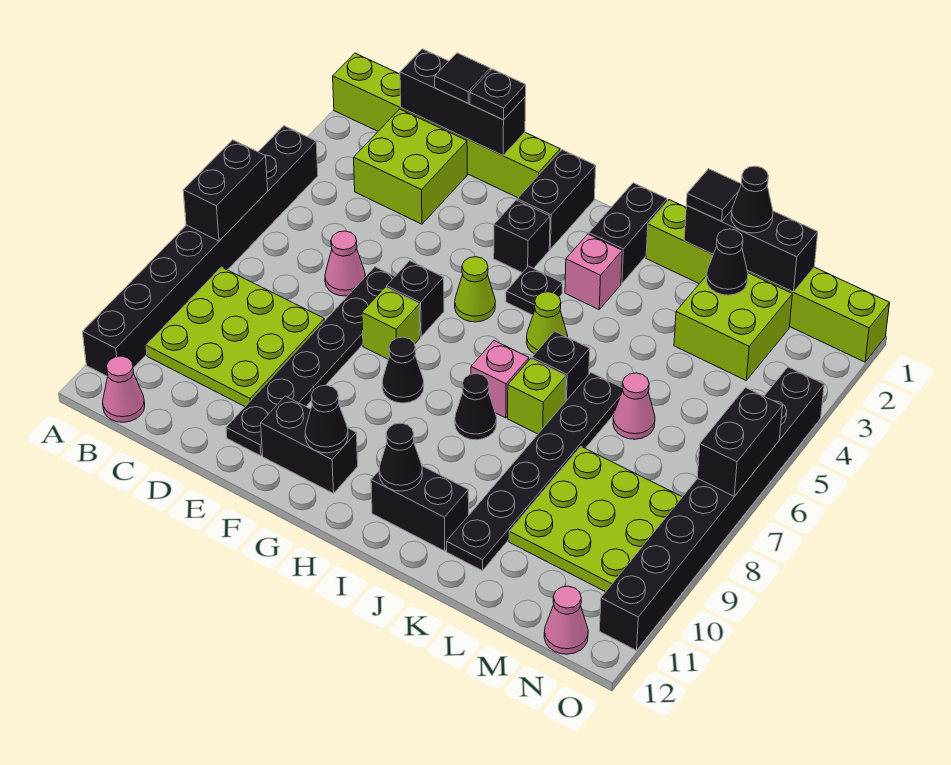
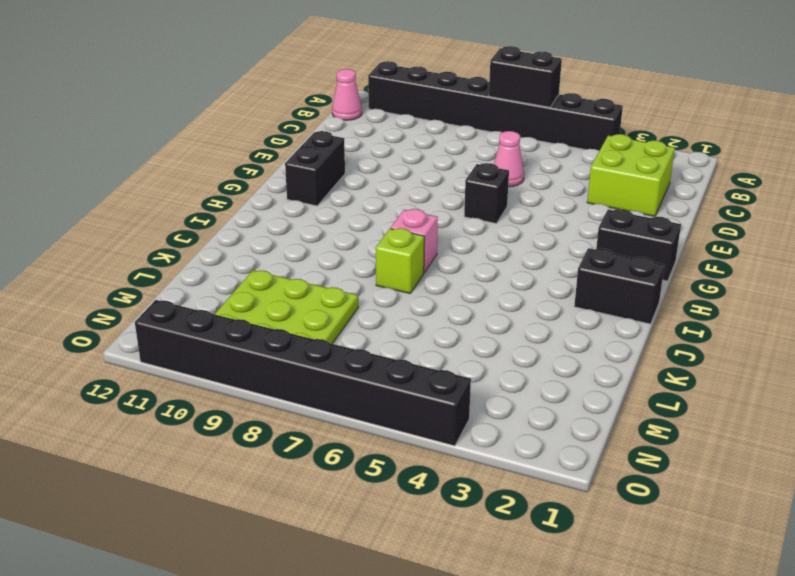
none -> lime brick A1:F1 level 1
none -> lime plate B8:D10 level 1
none -> black plate E6:E11 level 1
none -> lime brick F7 level 1

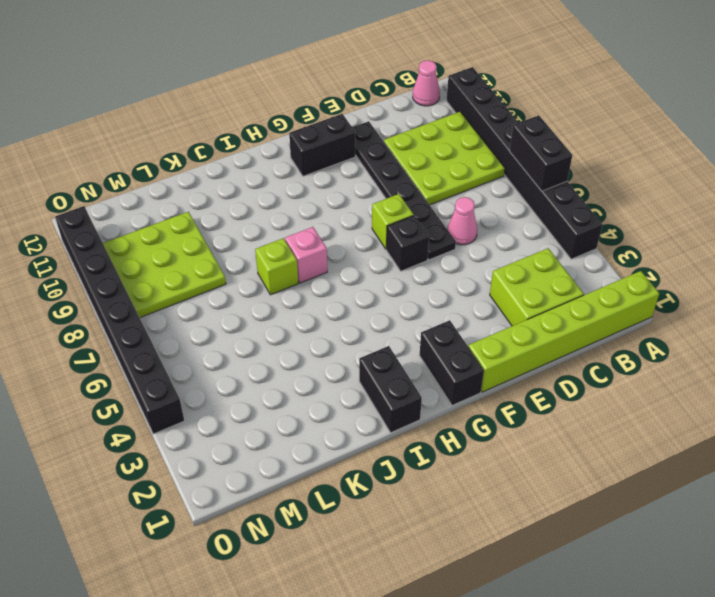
none -> black brick G3 level 1
none -> lime cone G5 level 1
none -> black cone G8 level 1
none -> black plate H4 level 1

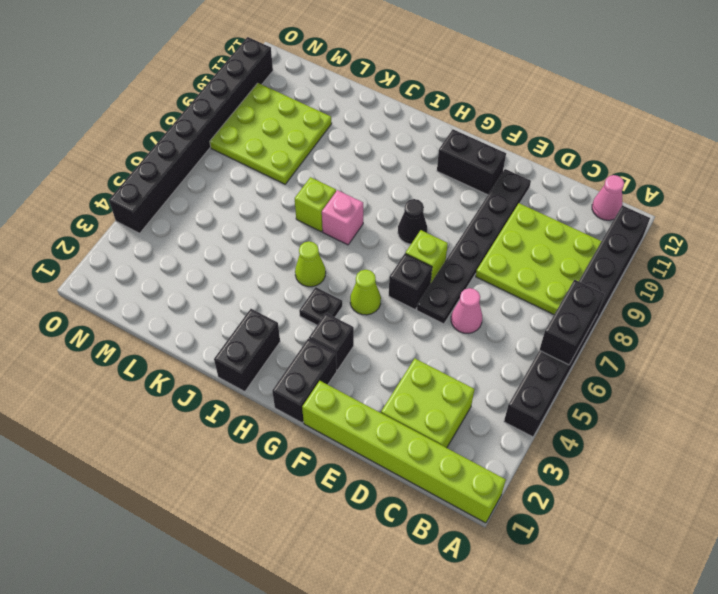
none -> pink brick I3 level 1
none -> black cone I8 level 1
none -> black brick I11:J11 level 1
none -> lime brick J1:O1 level 1

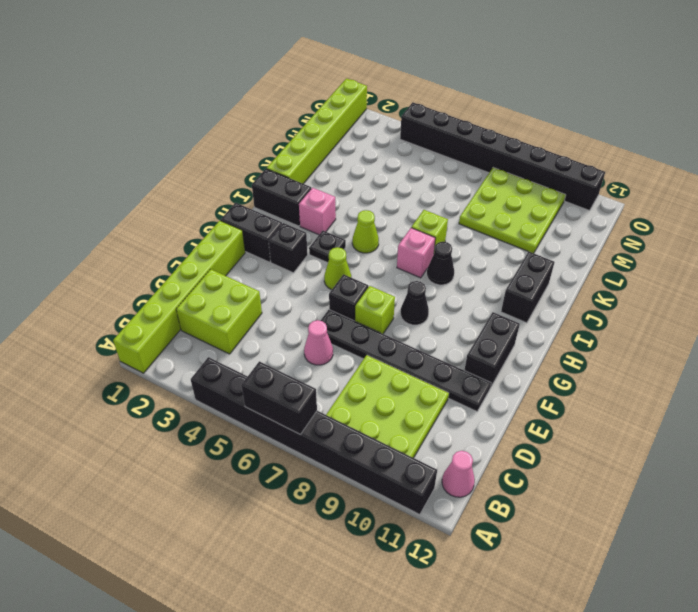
none -> black brick J6 level 1
none -> black plate K6:K11 level 1
none -> lime brick L2:M3 level 1
none -> pink cone L6 level 1

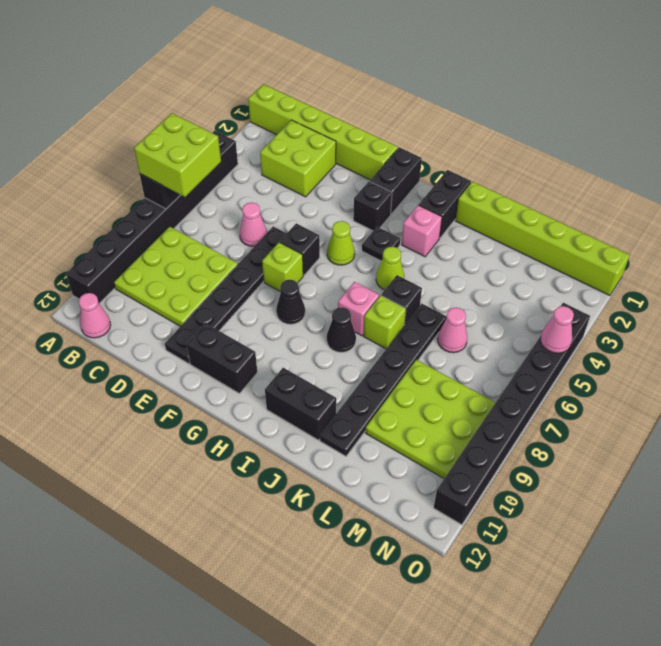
lime brick A6:B7 level 3 -> lime brick L2:M3 level 1
pink cone O5 level 2 -> pink cone N12 level 1
none -> black brick C1:E1 level 2
none -> black cone G11 level 2
none -> black cone I11 level 2
none -> black brick K1:M1 level 2

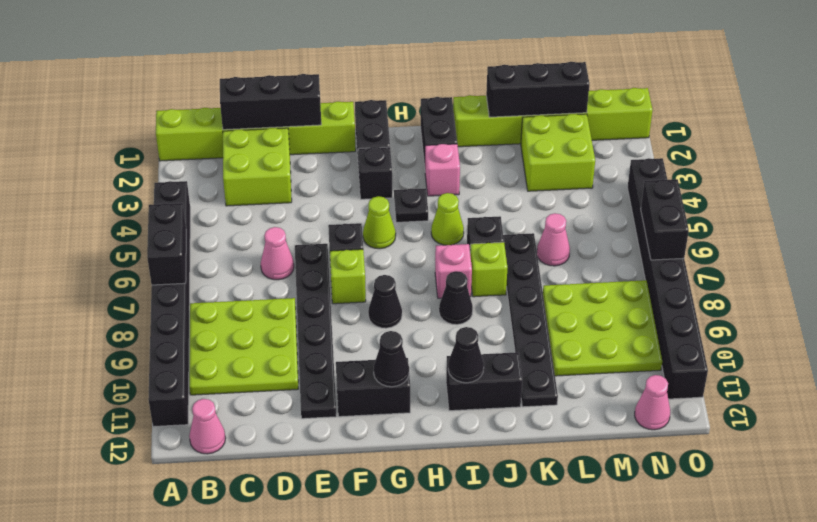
none -> black cone L2 level 2
none -> black tile D1 level 3
none -> black plate E1 level 3
none -> black tile K1 level 3

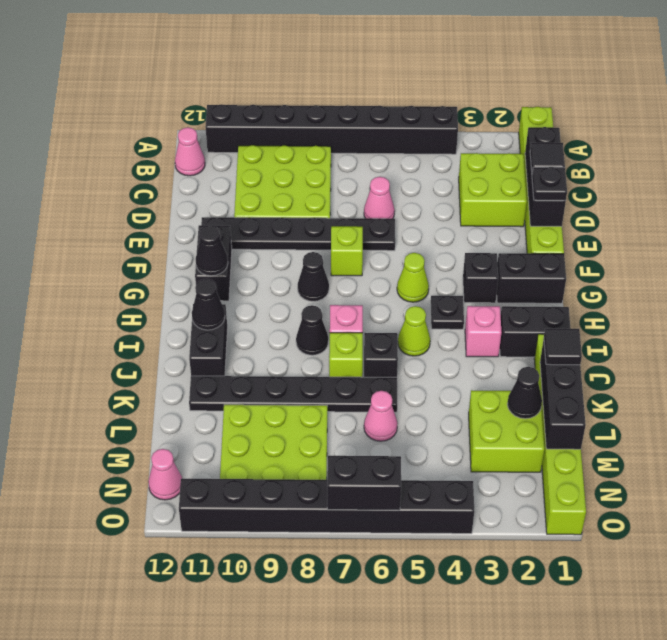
none -> black brick F6 level 1
none -> black brick A6:A7 level 2
none -> black cone L1 level 3

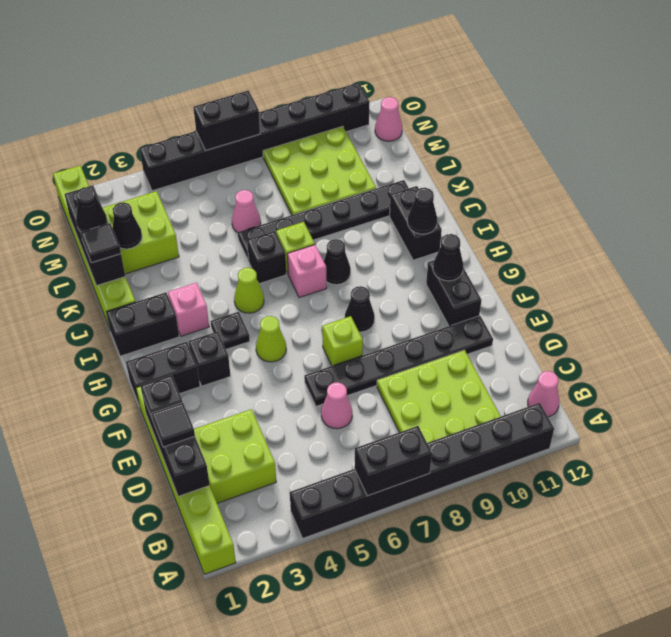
none -> black brick F6 level 1

